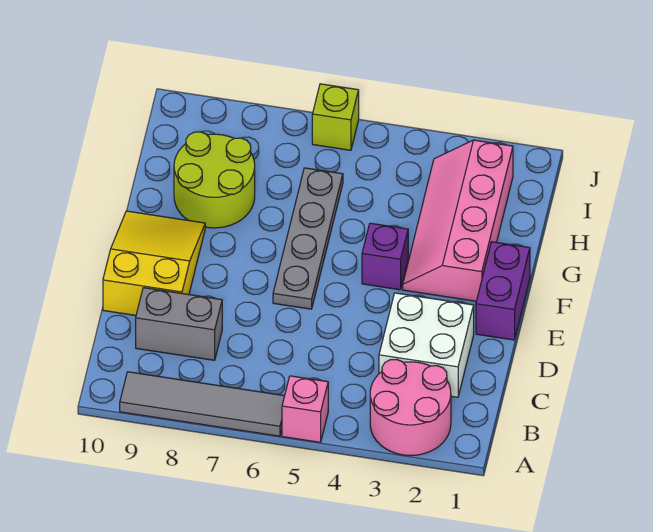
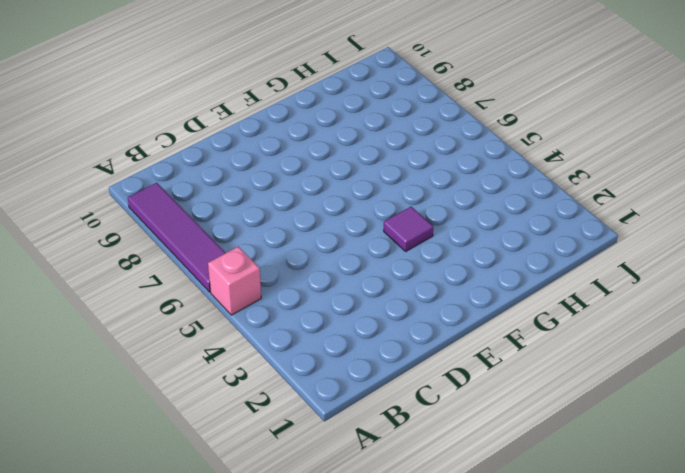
purple tile A6:A9 level 1 -> grey tile A6:A9 level 1
purple tile F4 level 1 -> purple brick F4 level 1
none -> pink round brick A2:B3 level 1
none -> white brick C2:D3 level 1
none -> grey brick C8:C9 level 1

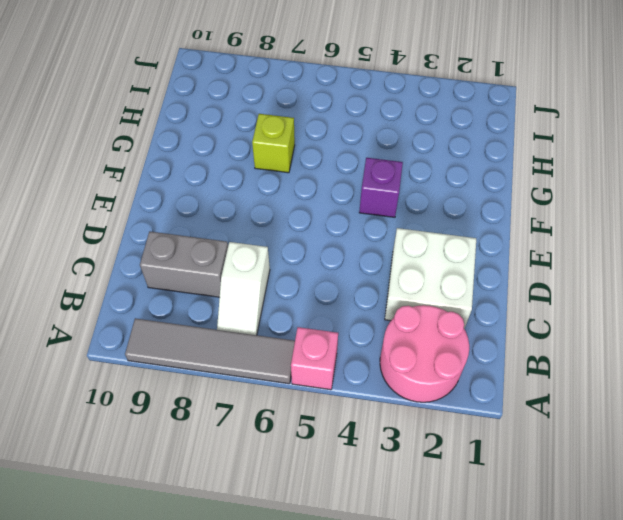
white slope B7:C7 level 1 top C -> none
lime brick G7 level 1 -> lime brick J6 level 1
none -> yellow slope D9:F10 level 1 top D
none -> purple brick E1:F1 level 1
none -> grey plate E6:H6 level 1

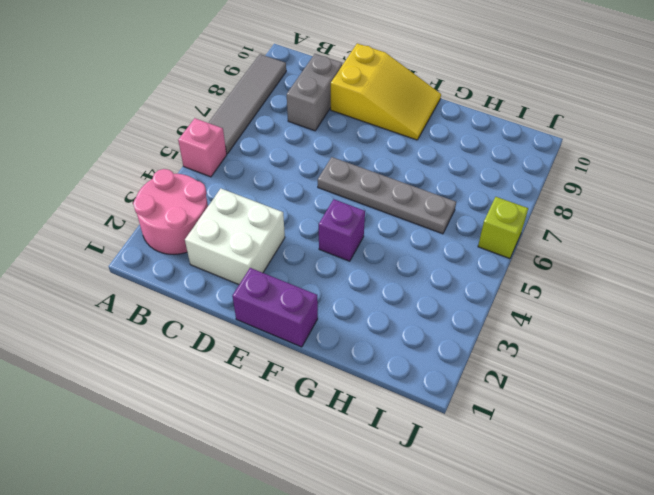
none -> pink slope F2:I3 level 1 top 2
none -> lime round brick G8:H9 level 1

